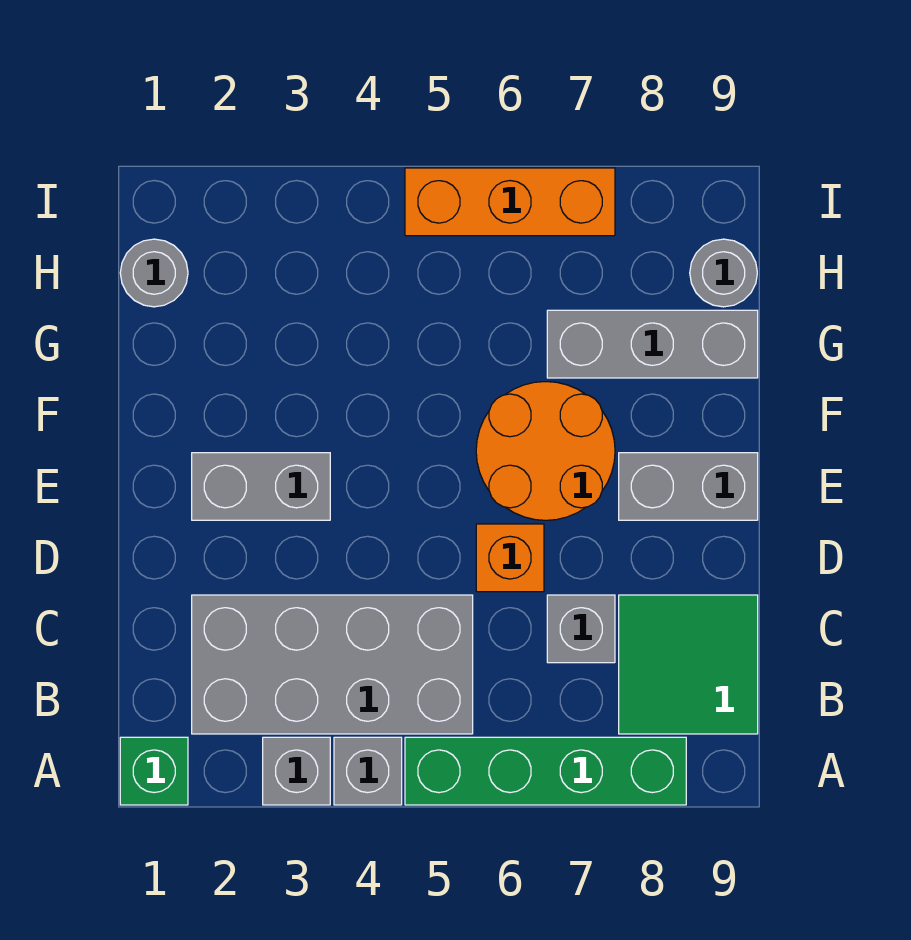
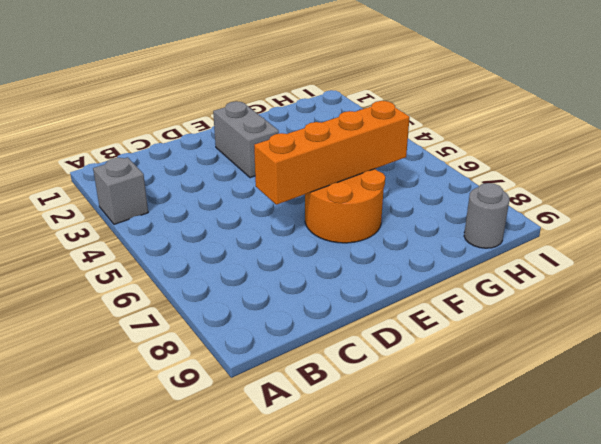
orange brick D6:G6 level 2 -> none
none -> green brick A1 level 1
none -> grey brick A4 level 1
none -> green brick A5:A8 level 1

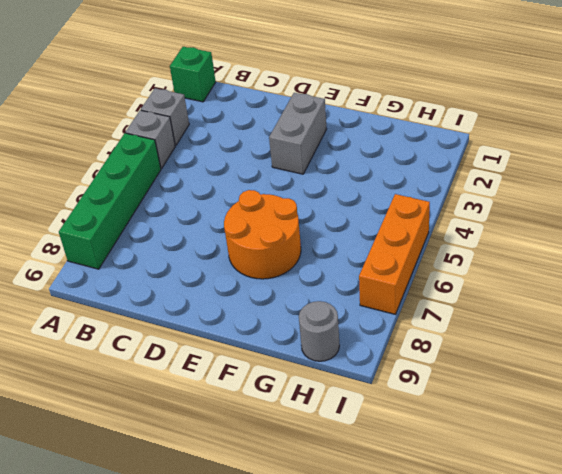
none -> grey brick B2:C5 level 1
none -> green tile B8:C9 level 1
none -> grey brick C7 level 1

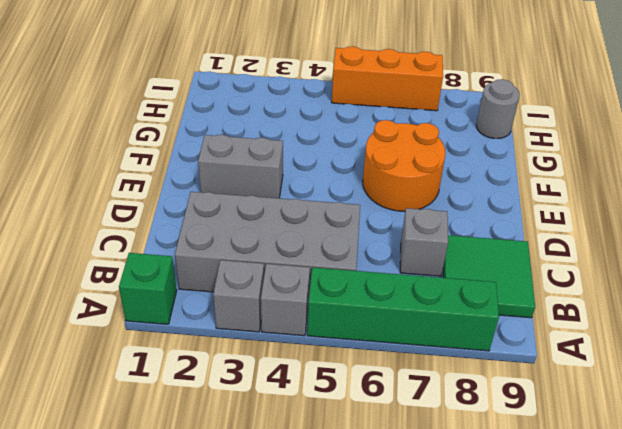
none -> orange brick D6 level 1
none -> grey brick E8:E9 level 1
none -> grey brick G7:G9 level 1

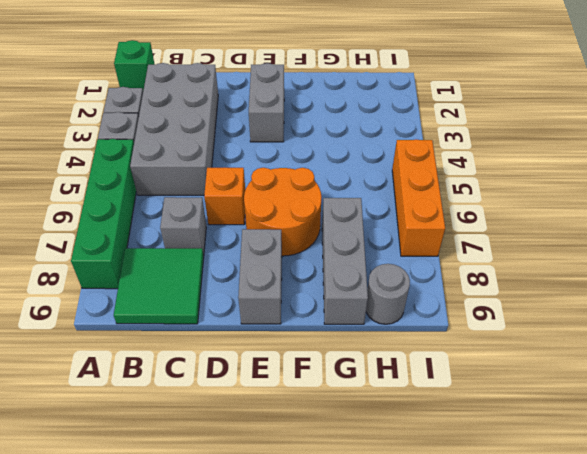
none -> grey round brick H1 level 1

